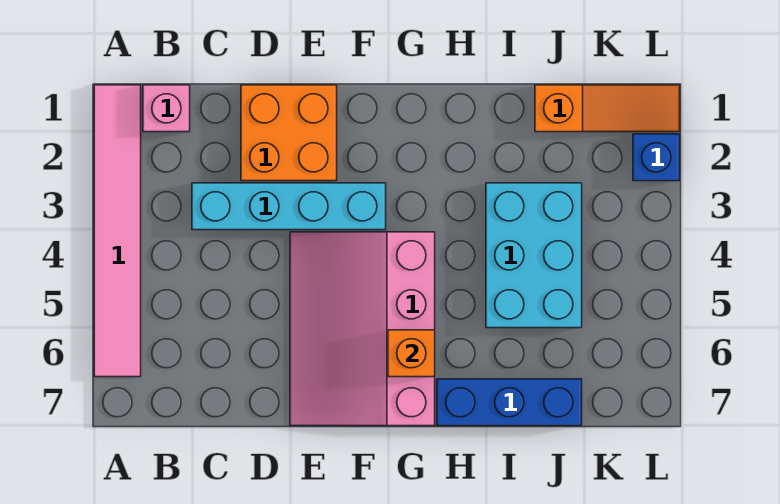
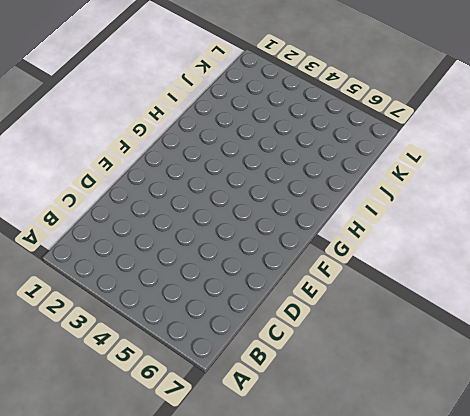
none -> pink tile A1:A6 level 1
none -> pink brick B1 level 1

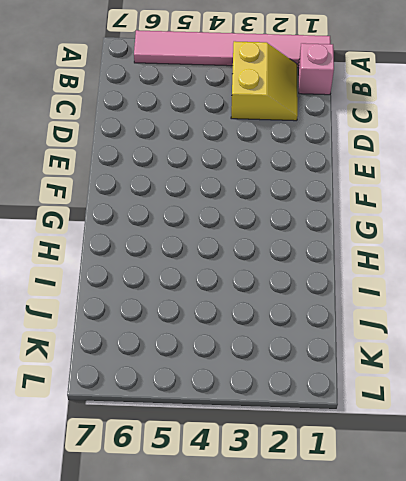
yellow slope B2:C3 level 1 top 3 -> cyan brick C3:F3 level 1
none -> orange brick D1:E2 level 1
none -> pink slope E4:G7 level 1 top G

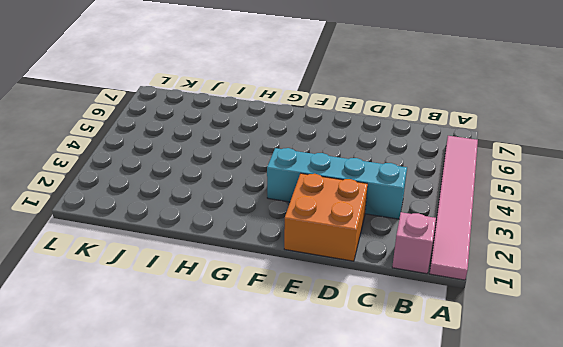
none -> pink slope E4:G7 level 1 top G
none -> blue brick H7:J7 level 1

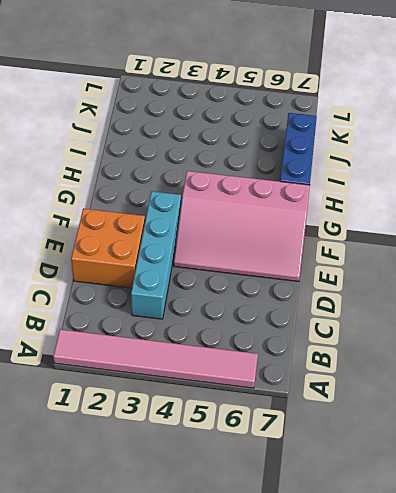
none -> pink brick B1 level 1
none -> cyan brick I3:J5 level 1

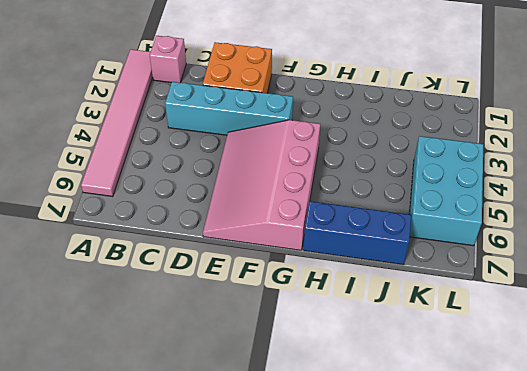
cyan brick K4:L6 level 1 -> cyan brick I3:J5 level 1
none -> orange slope J1:L1 level 1 top J
none -> blue brick L2 level 1

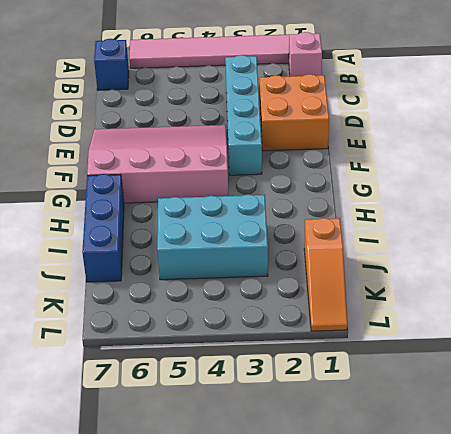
blue brick B7 level 1 -> blue brick L2 level 1
none -> orange brick G6 level 2

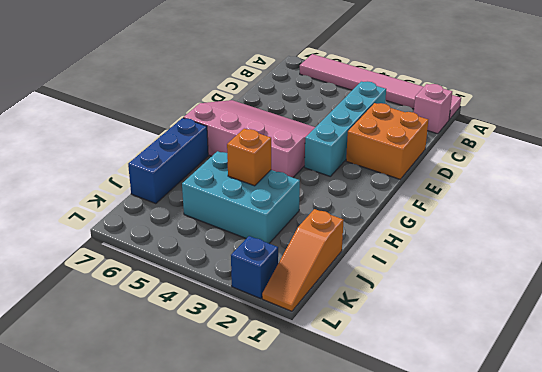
orange brick I4 level 2 -> orange brick G6 level 2

